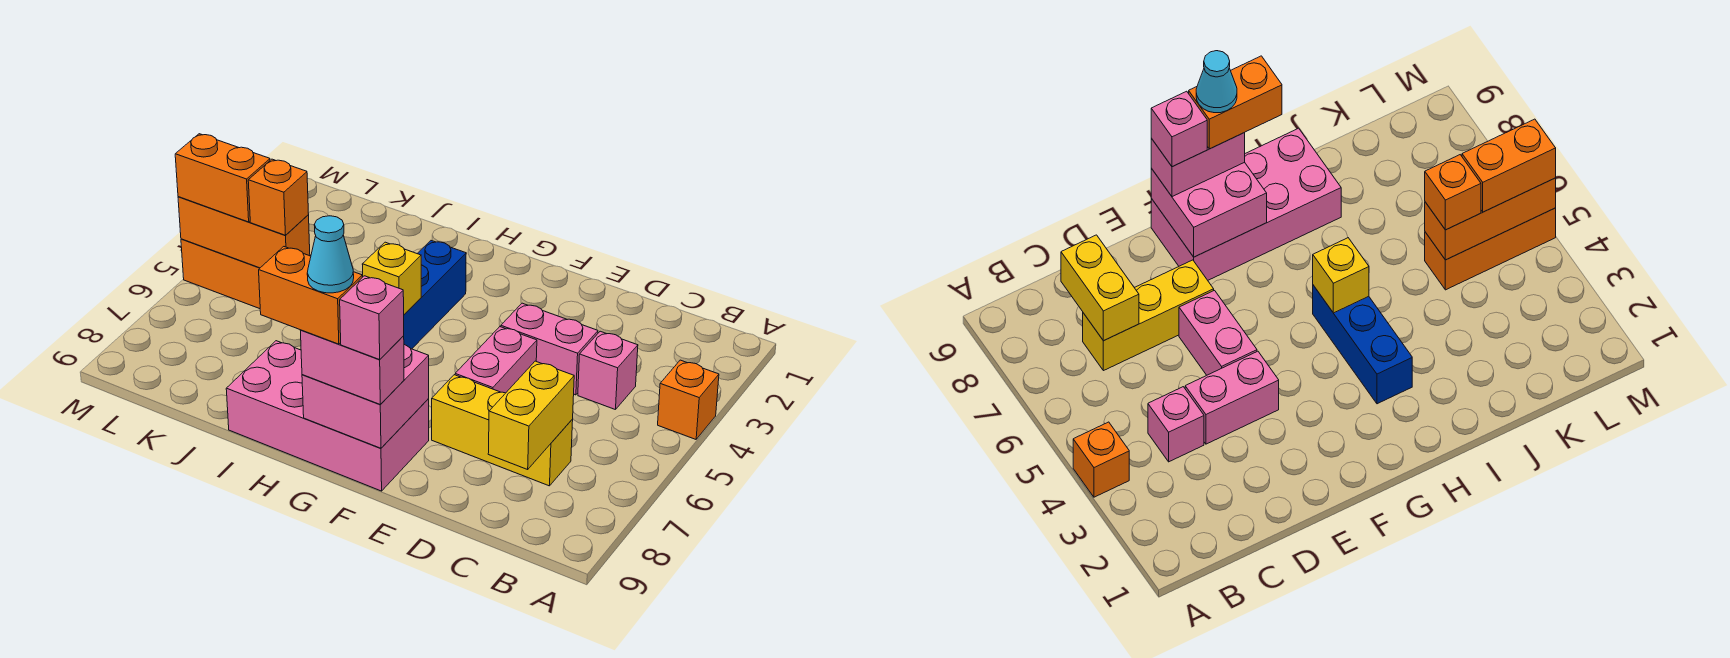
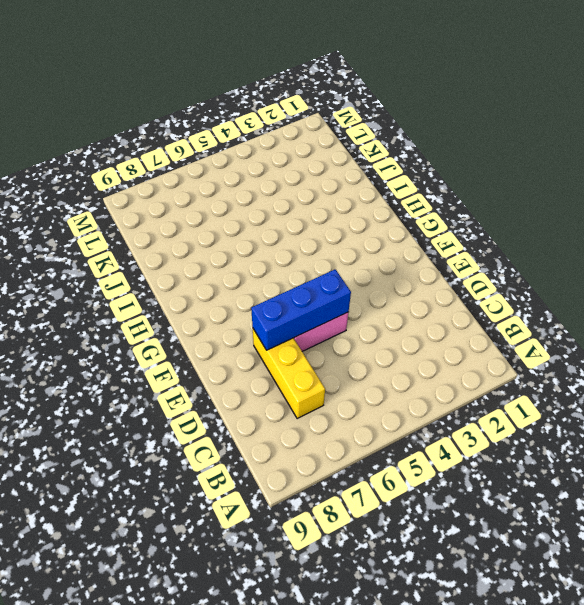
blue brick E5:E7 level 2 -> blue brick H3:H5 level 1
none -> orange brick A4 level 1
none -> pink brick C4 level 1
none -> pink brick D4:E4 level 1

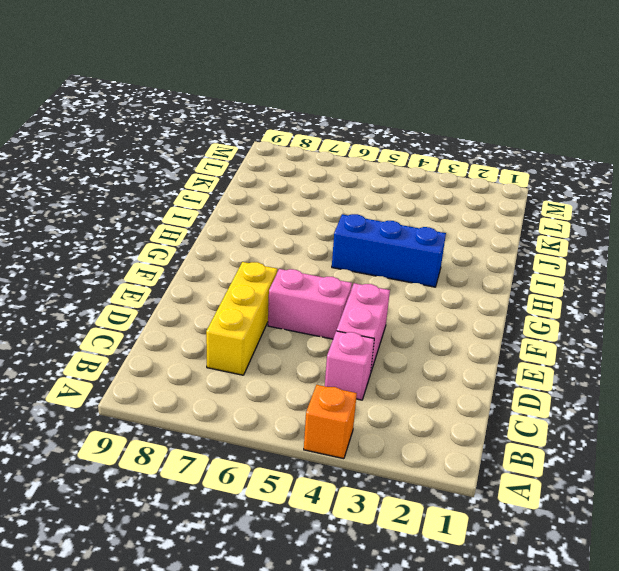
none -> pink brick F8:I9 level 1
none -> orange brick K5:M5 level 1
none -> yellow brick C7:C8 level 2

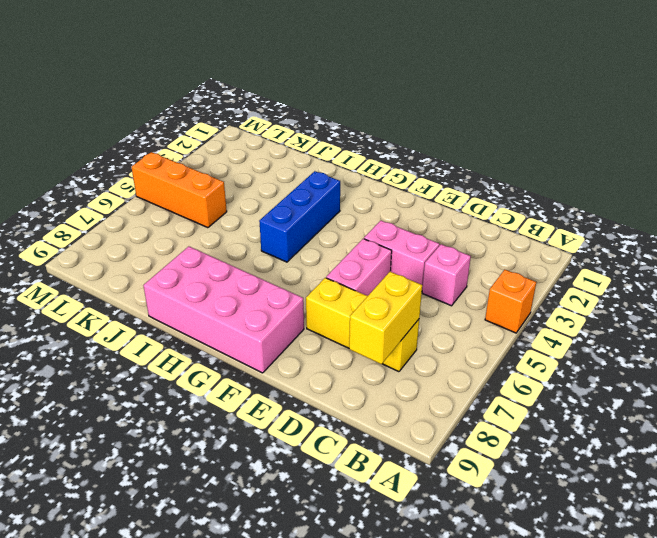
none -> pink brick F8:G9 level 2
none -> yellow brick H5 level 2
none -> orange brick K5:M5 level 2

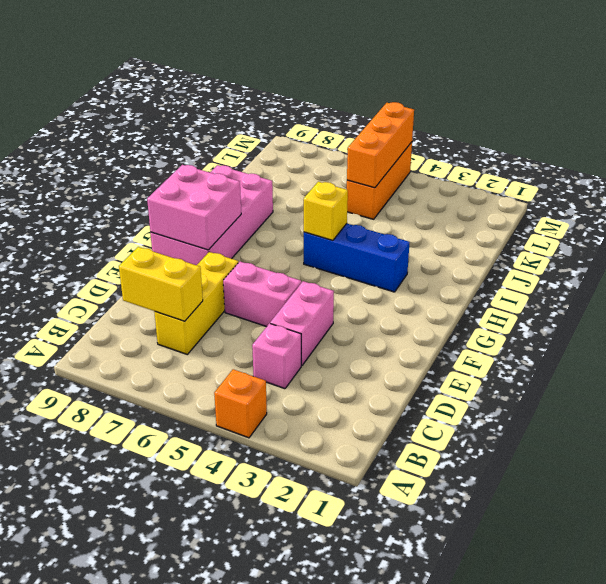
none -> pink brick F9:G9 level 3
none -> orange brick K5 level 3
none -> orange brick L5:M5 level 3

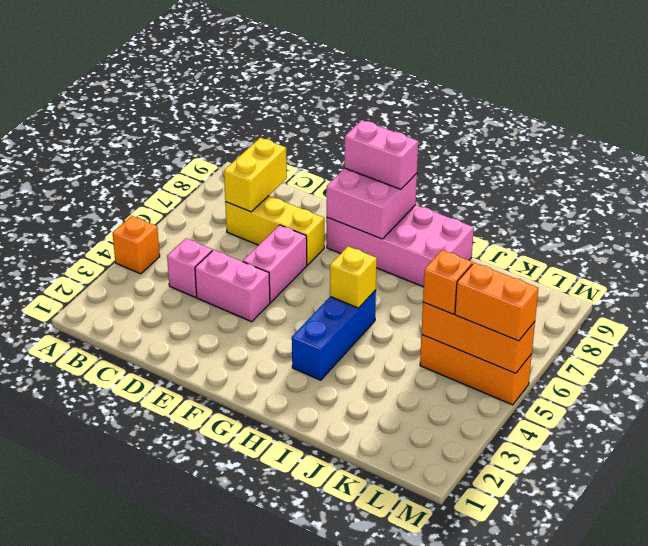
none -> pink brick F9 level 4
none -> orange brick G9:H9 level 4
none -> cyan cone G9 level 5

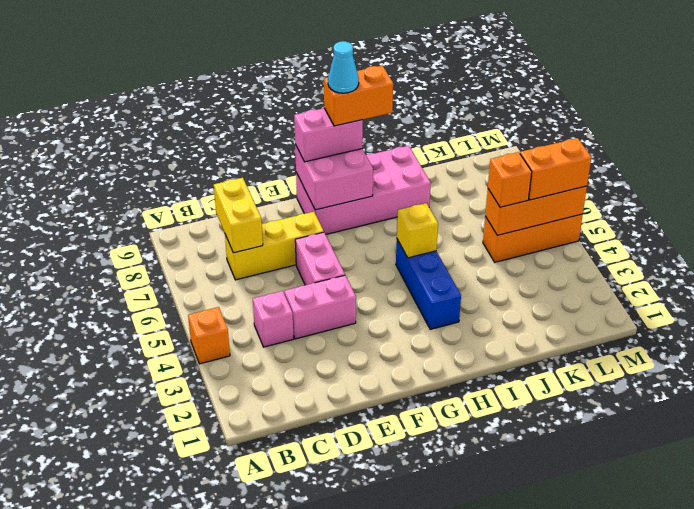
none -> pink brick F9 level 4

